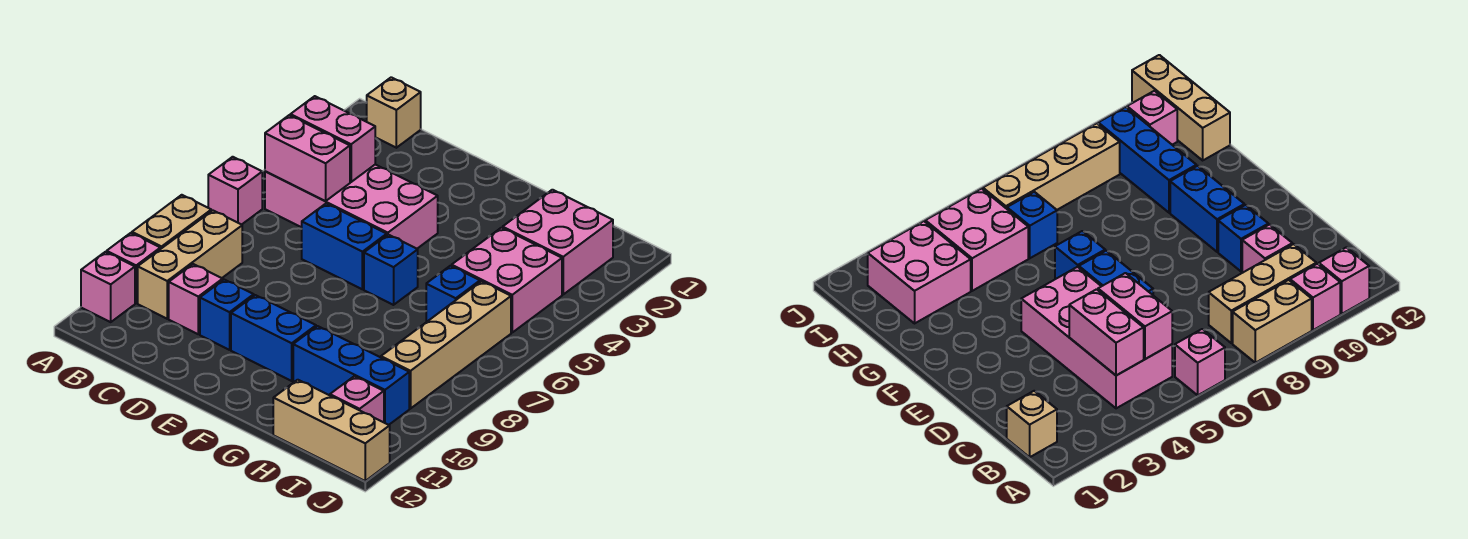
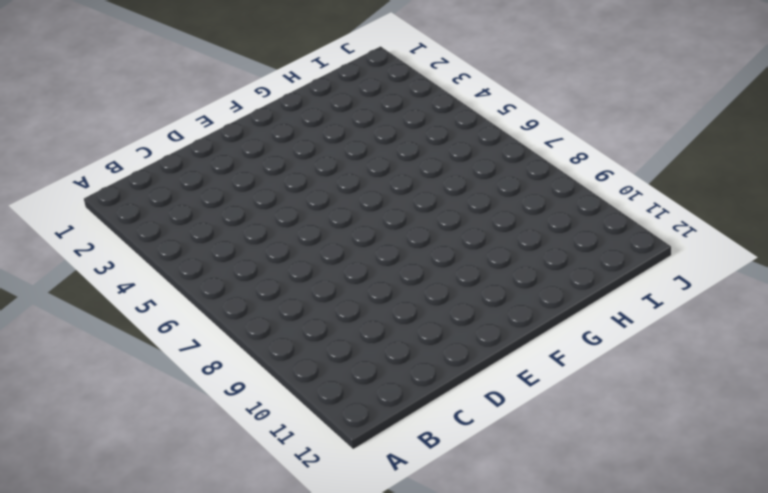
none -> pink brick A6 level 1
none -> tan brick A8:A9 level 1
none -> pink brick A10 level 1

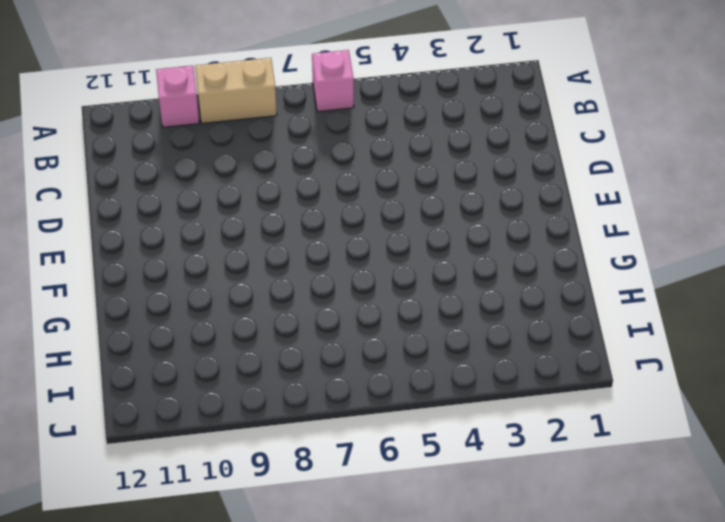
none -> pink brick A11 level 1
none -> tan brick B1 level 1
none -> pink brick B4:E5 level 1

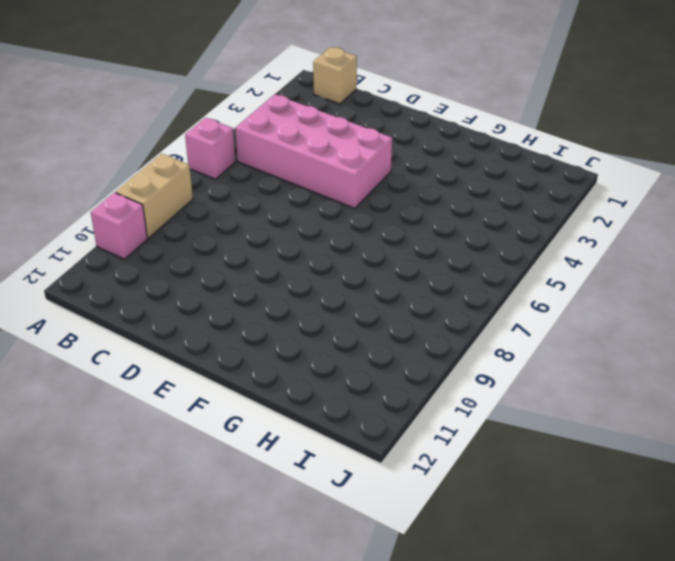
none -> pink brick A11 level 1
none -> tan brick B8:B10 level 1
none -> pink brick C10 level 1

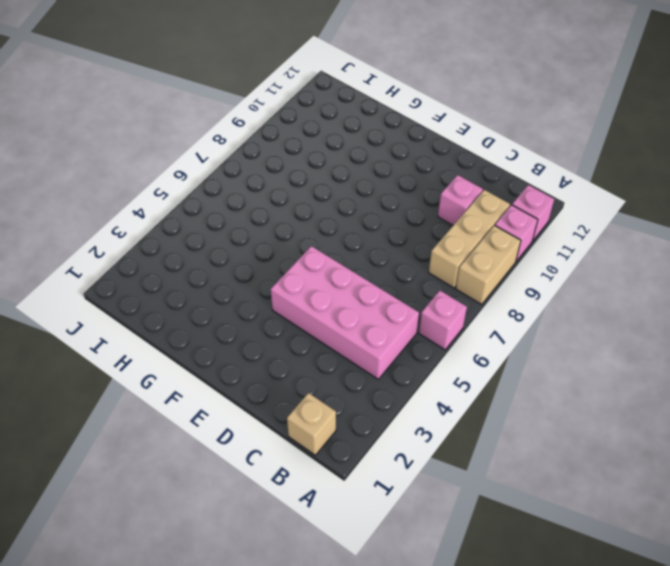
none -> blue brick D6:E6 level 1
none -> blue brick D10 level 1
none -> blue brick E10:F10 level 1

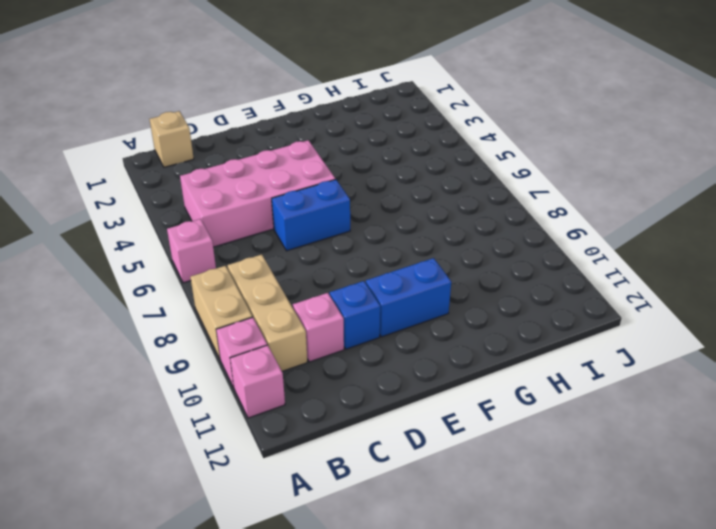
none -> blue brick F6 level 1
none -> blue brick G10:I10 level 1
none -> pink brick H2:I3 level 1

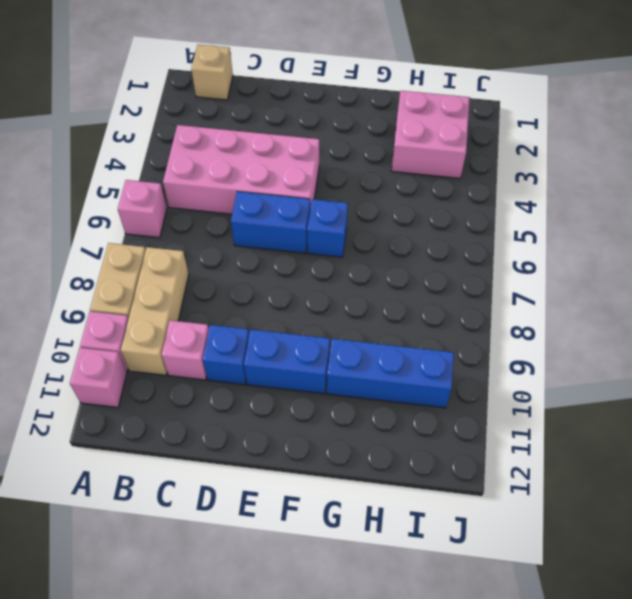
none -> pink brick H4:I5 level 1
none -> blue brick H6 level 1
none -> tan brick H12:J12 level 1

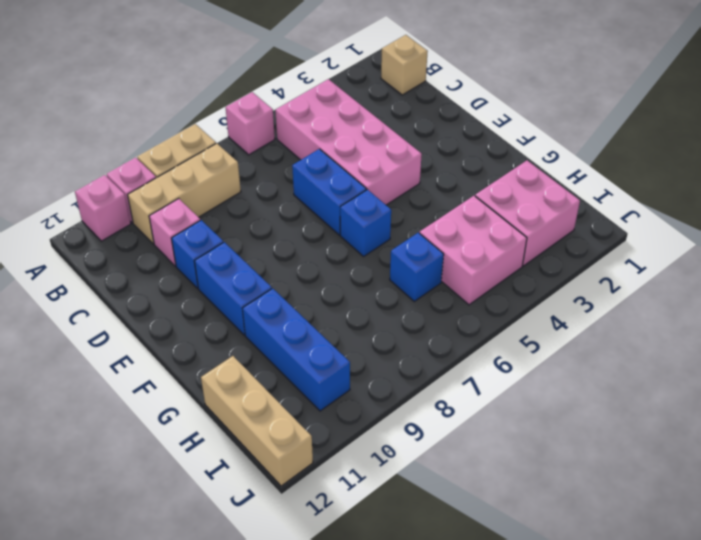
none -> tan brick I6:I9 level 1
none -> pink brick I11 level 1
none -> pink brick B4:C4 level 2

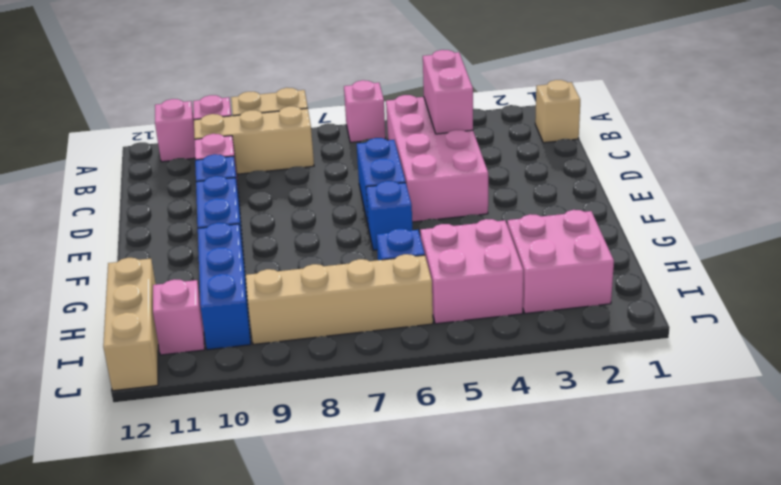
none -> pink brick B5:C5 level 2

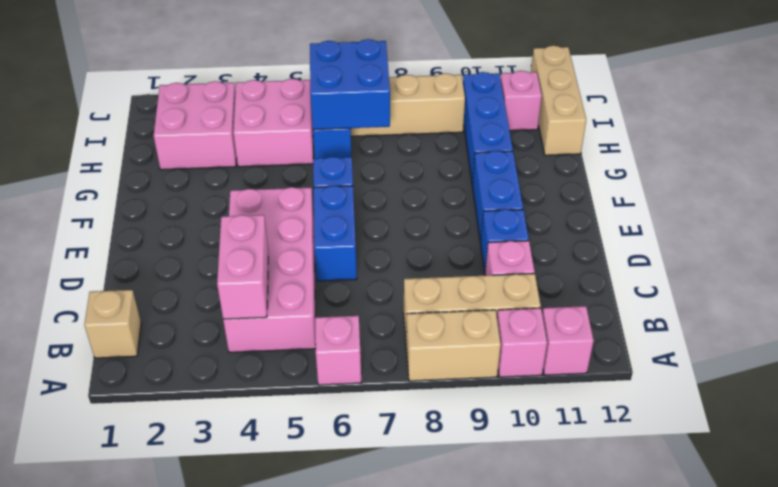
blue brick H6:I7 level 2 -> none
none -> pink brick B5:C5 level 2

